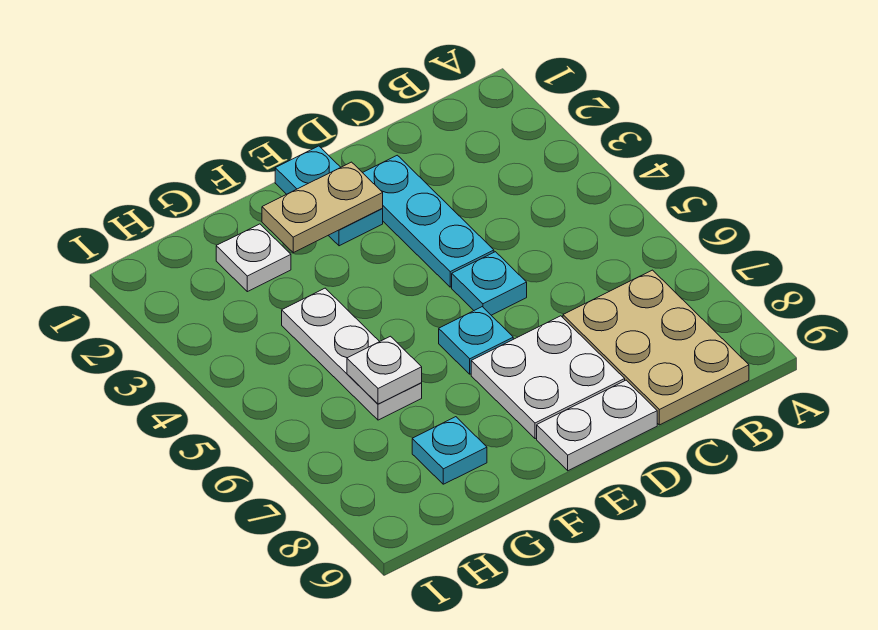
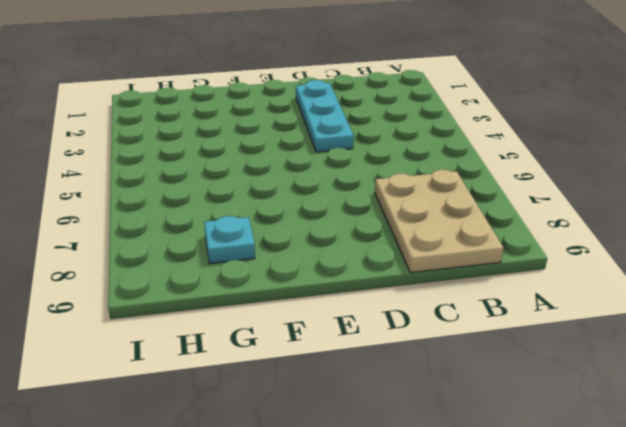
none -> cyan plate D5 level 1
none -> white plate D7:E8 level 1
none -> white plate D9:E9 level 1

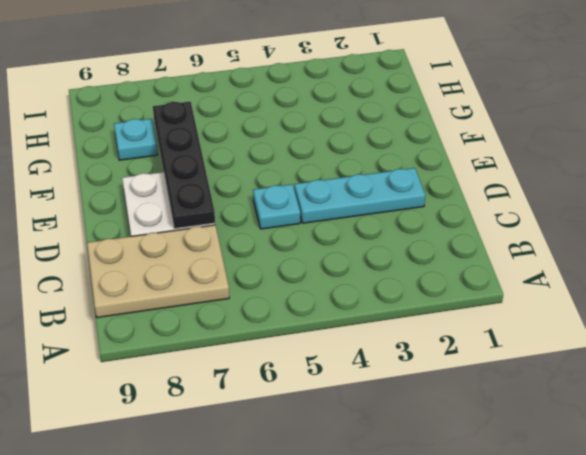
black plate D7:G7 level 2 -> none
none -> white plate D9:E9 level 1
none -> cyan plate E1:E2 level 1
none -> cyan plate E6 level 1

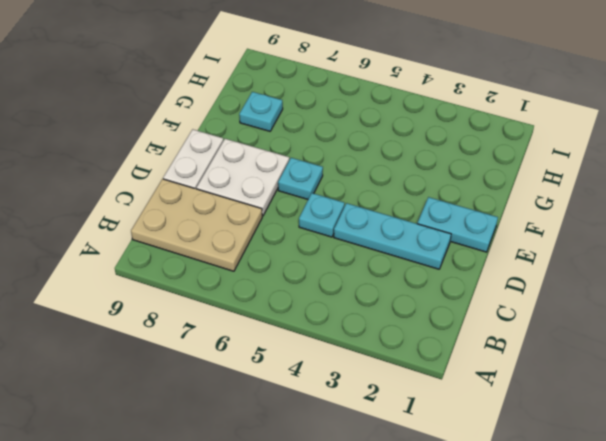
none -> white plate G2 level 1
none -> white plate G4:G6 level 1
none -> tan plate E2:F2 level 2

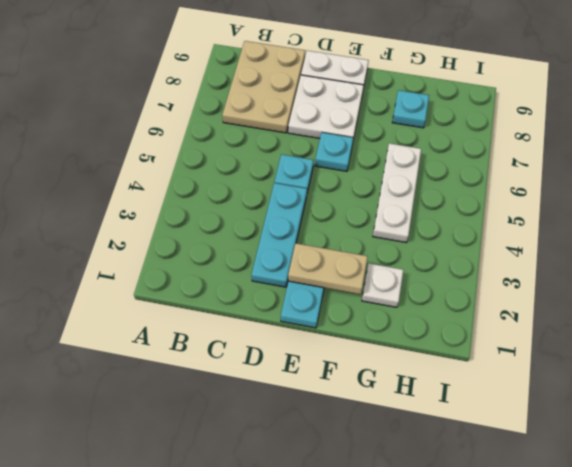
none -> white plate G6 level 2

